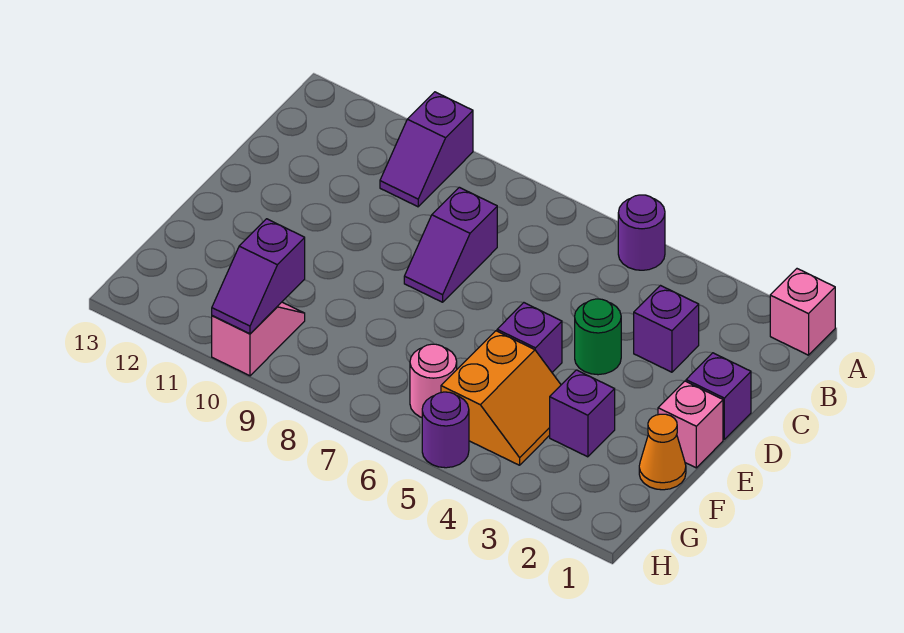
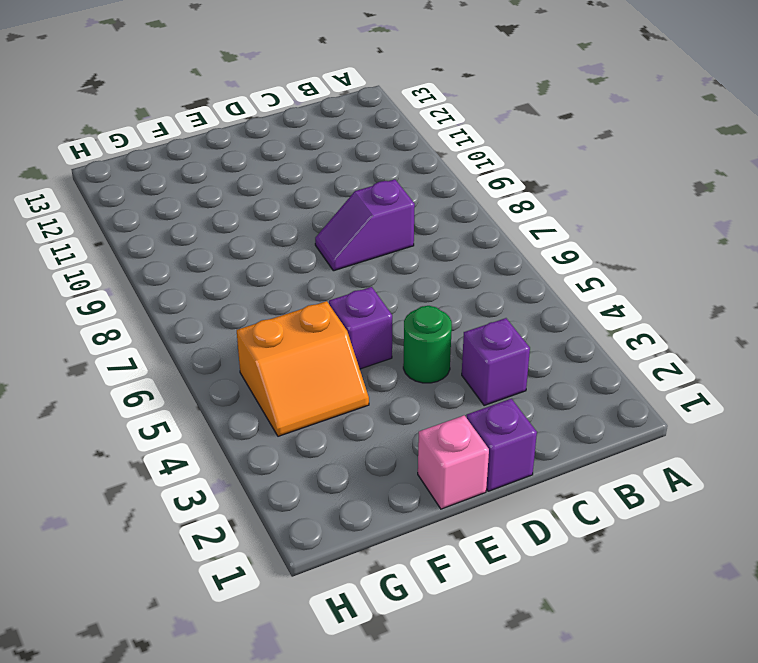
none -> pink brick A1 level 1
none -> purple round brick A5 level 1
none -> purple slope A10:B10 level 1 top A

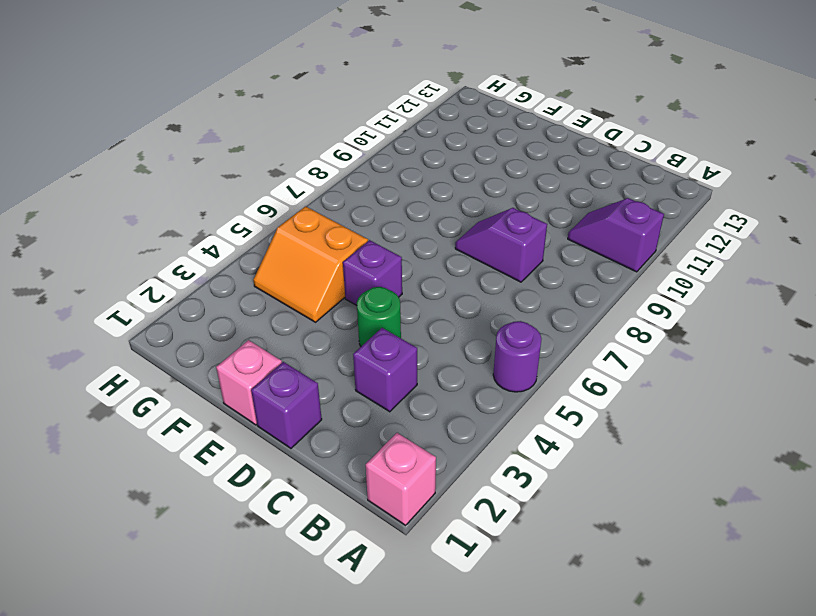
none -> orange cone F1 level 1
none -> purple brick F3 level 1
none -> pink round brick G6 level 1

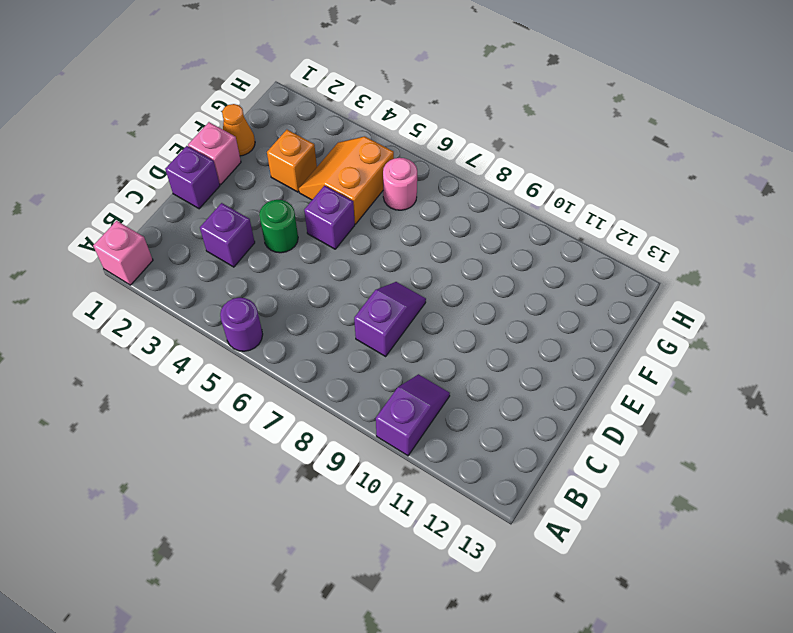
orange brick F3 level 1 -> purple brick F3 level 1
none -> pink slope G10:H10 level 1 top H
none -> purple round brick H5 level 1
none -> purple slope G10:H10 level 2 top G

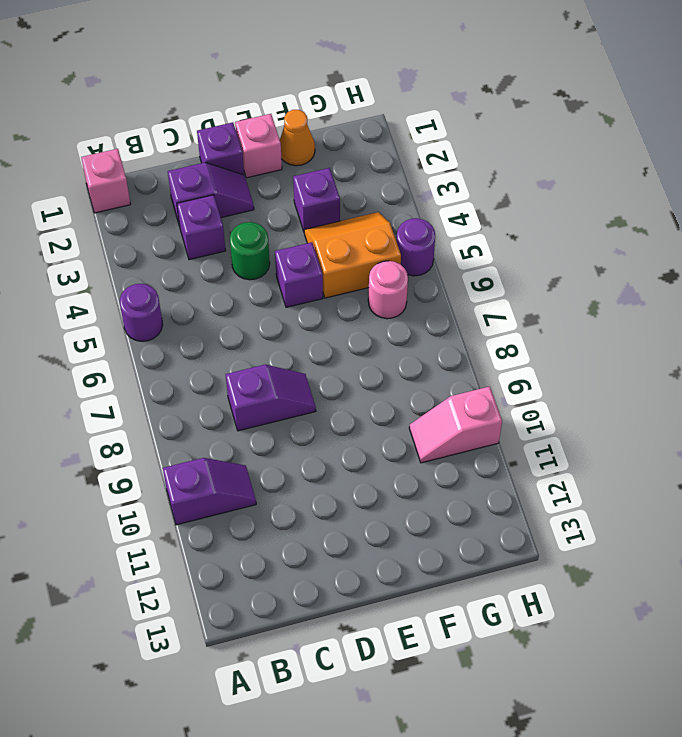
purple slope C2:D2 level 1 top C -> purple slope G10:H10 level 2 top G

